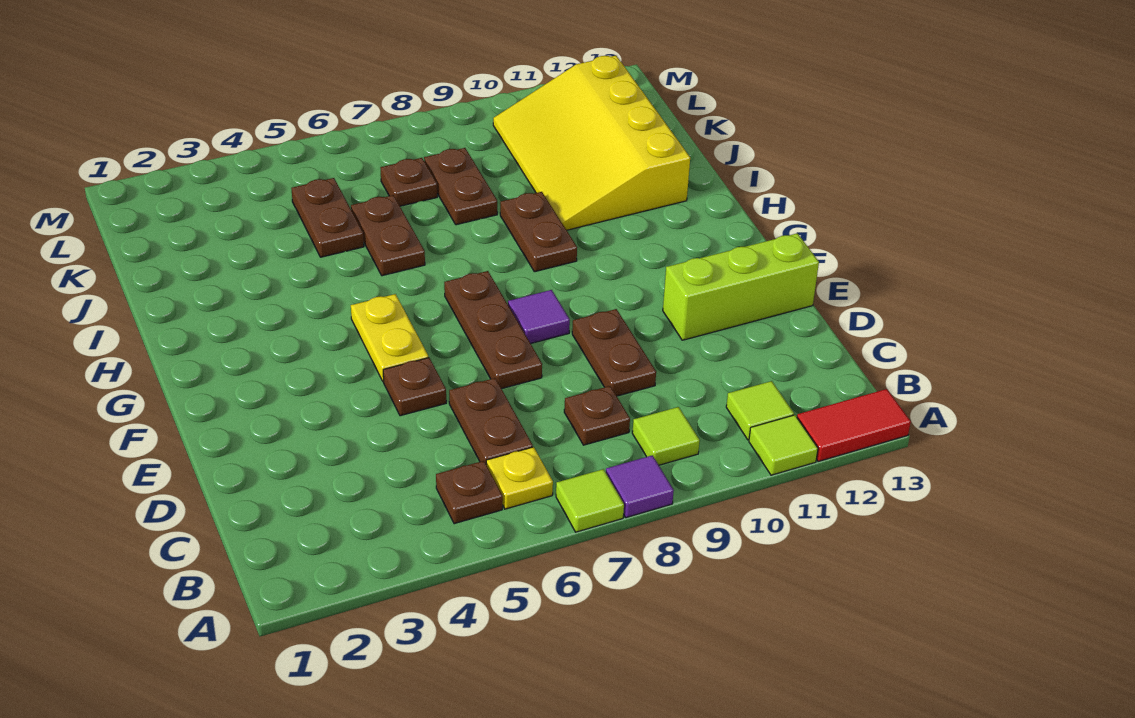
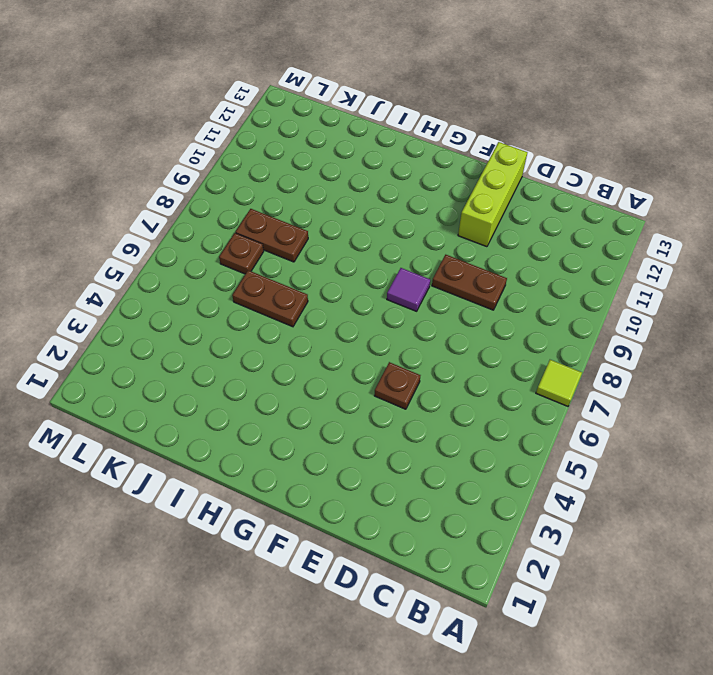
none -> purple tile A8 level 1
none -> lime tile A11 level 1
none -> red tile A12:A13 level 1

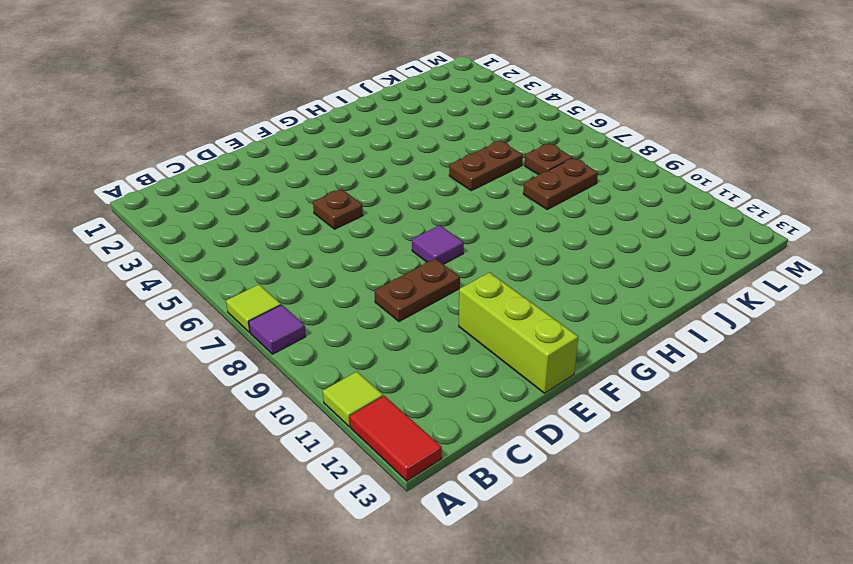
none -> brown plate B5 level 1
none -> yellow plate B6 level 1
none -> lime tile B9 level 1

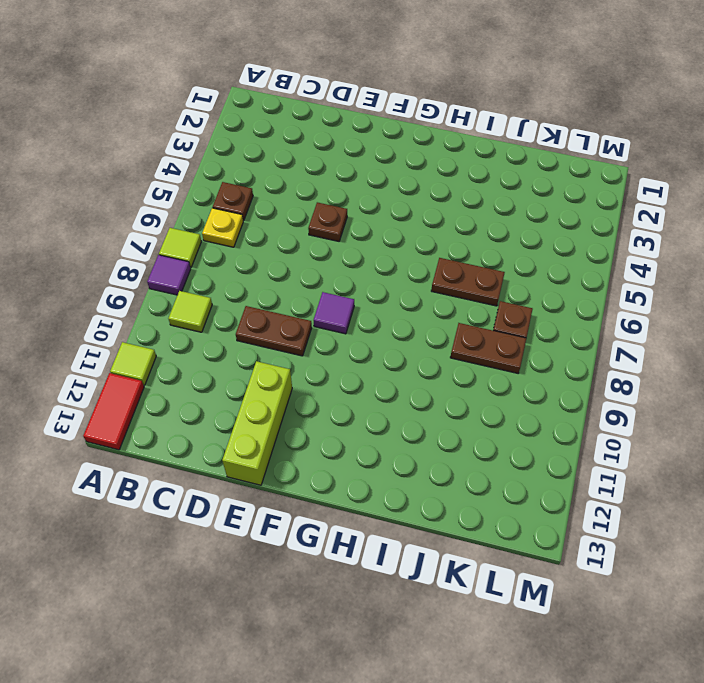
none -> lime tile B11 level 1
none -> brown plate C6:D6 level 1
none -> brown plate C8 level 1

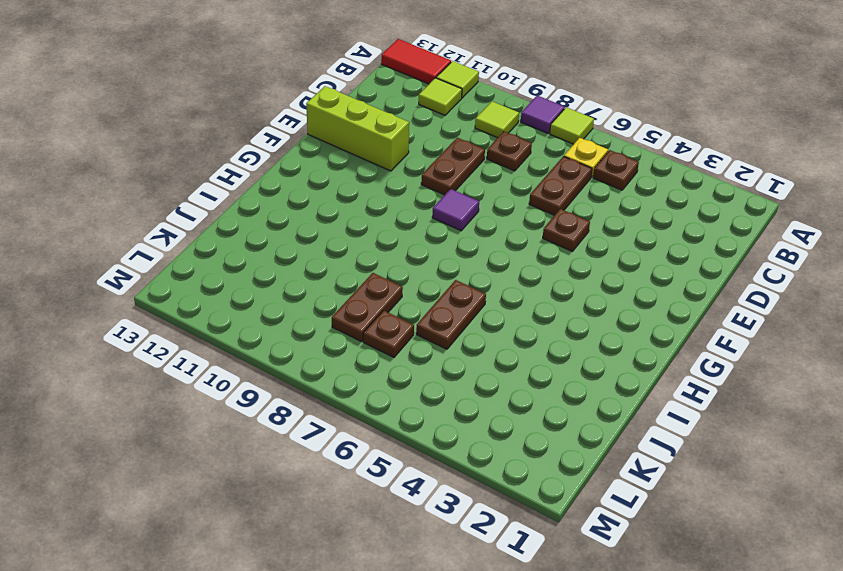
none -> brown plate E7:G7 level 1
none -> yellow plate F5:G5 level 1
none -> brown plate H9:I9 level 1

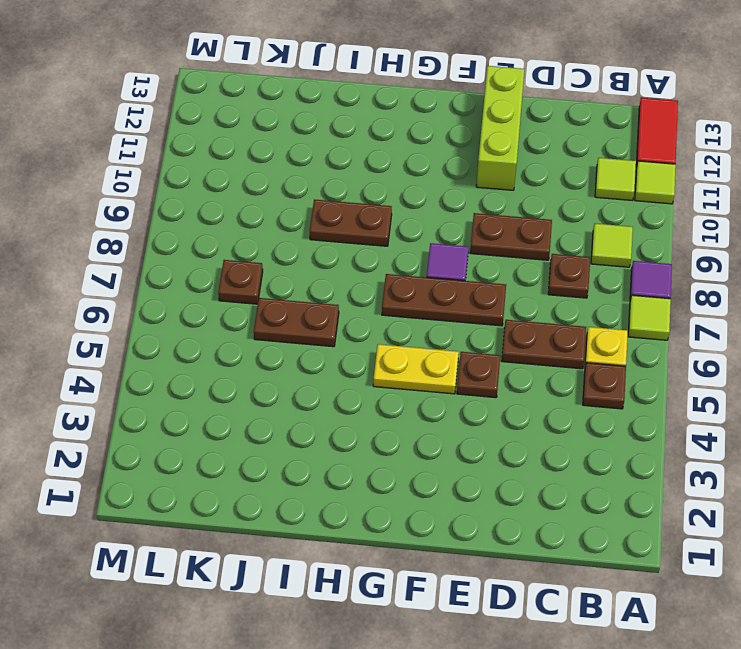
none -> yellow slope I10:L12 level 1 top 12
none -> brown plate J5:K5 level 1
none -> brown plate J8:K8 level 1

